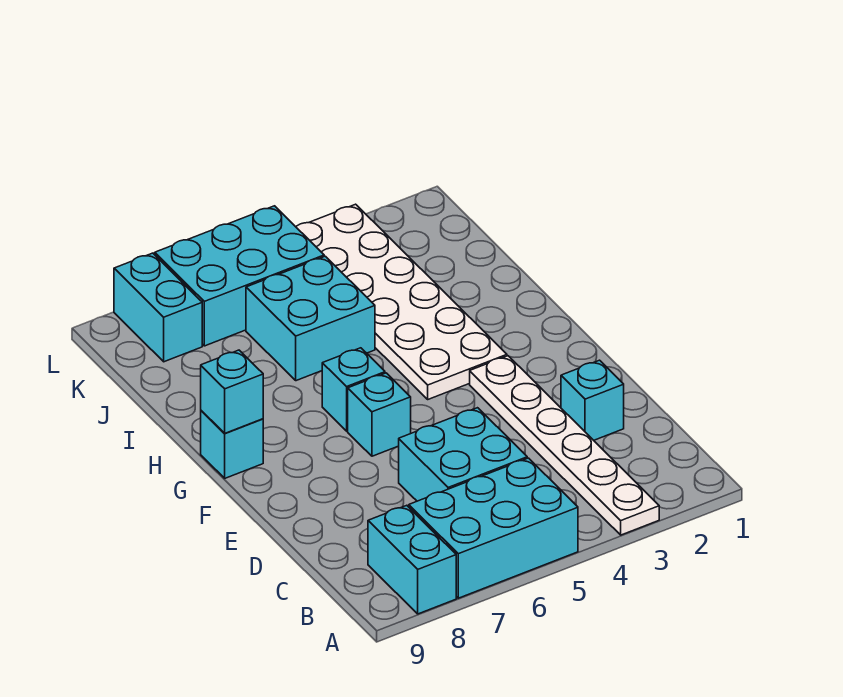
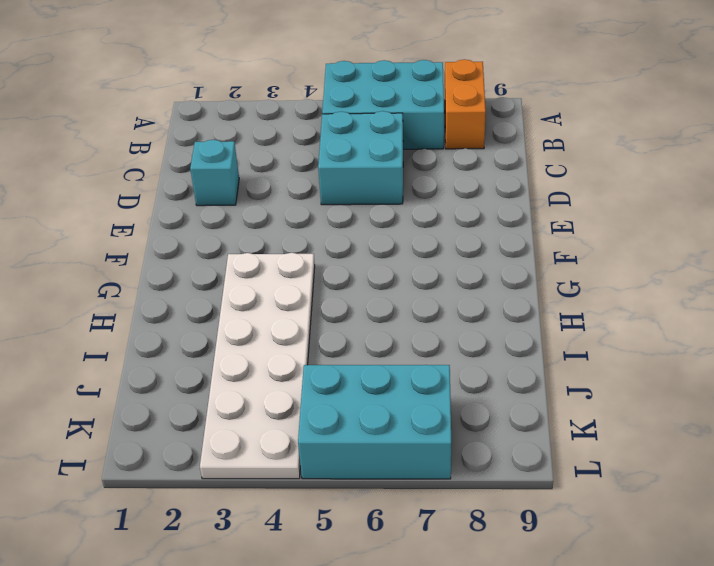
orange brick A8:B8 level 1 -> cyan brick A8:B8 level 1
none -> white plate A3:F3 level 1
none -> cyan brick F6 level 1
none -> cyan brick G6 level 1

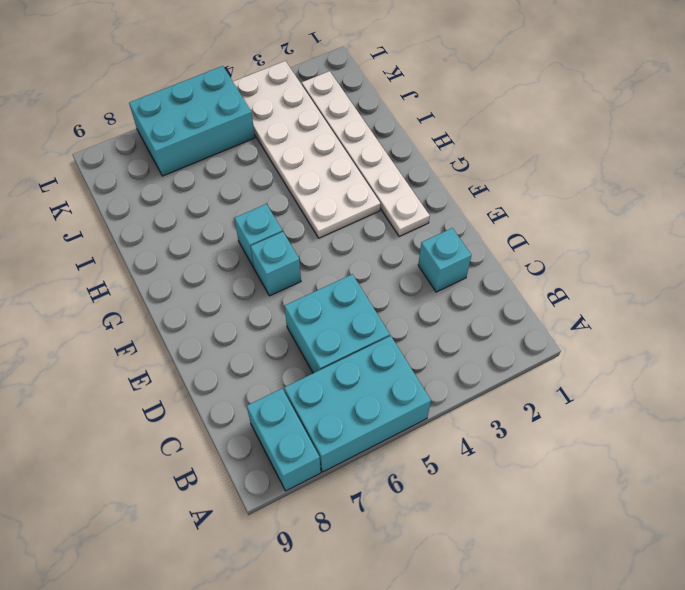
white plate F2:K2 level 1 -> white plate A3:F3 level 1
none -> cyan brick G9 level 1
none -> cyan brick I5:J6 level 1
none -> cyan brick K8:L8 level 1

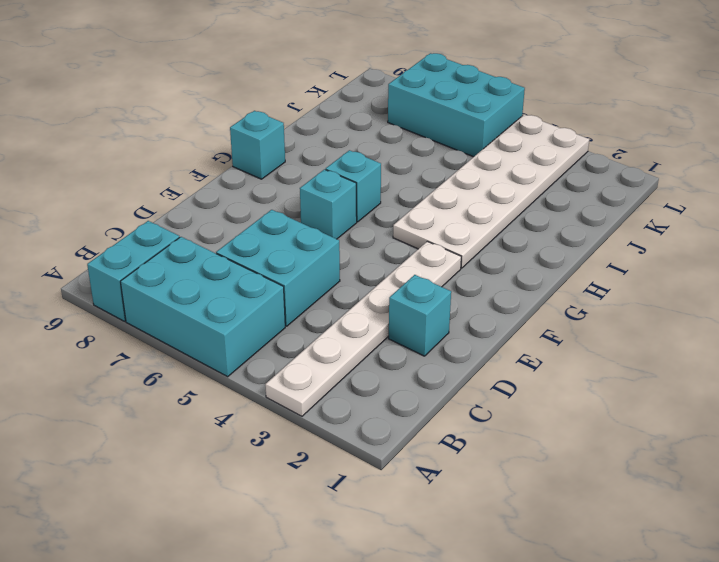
none -> cyan brick I5:J6 level 1
none -> cyan brick K8:L8 level 1
none -> cyan brick G9 level 2

